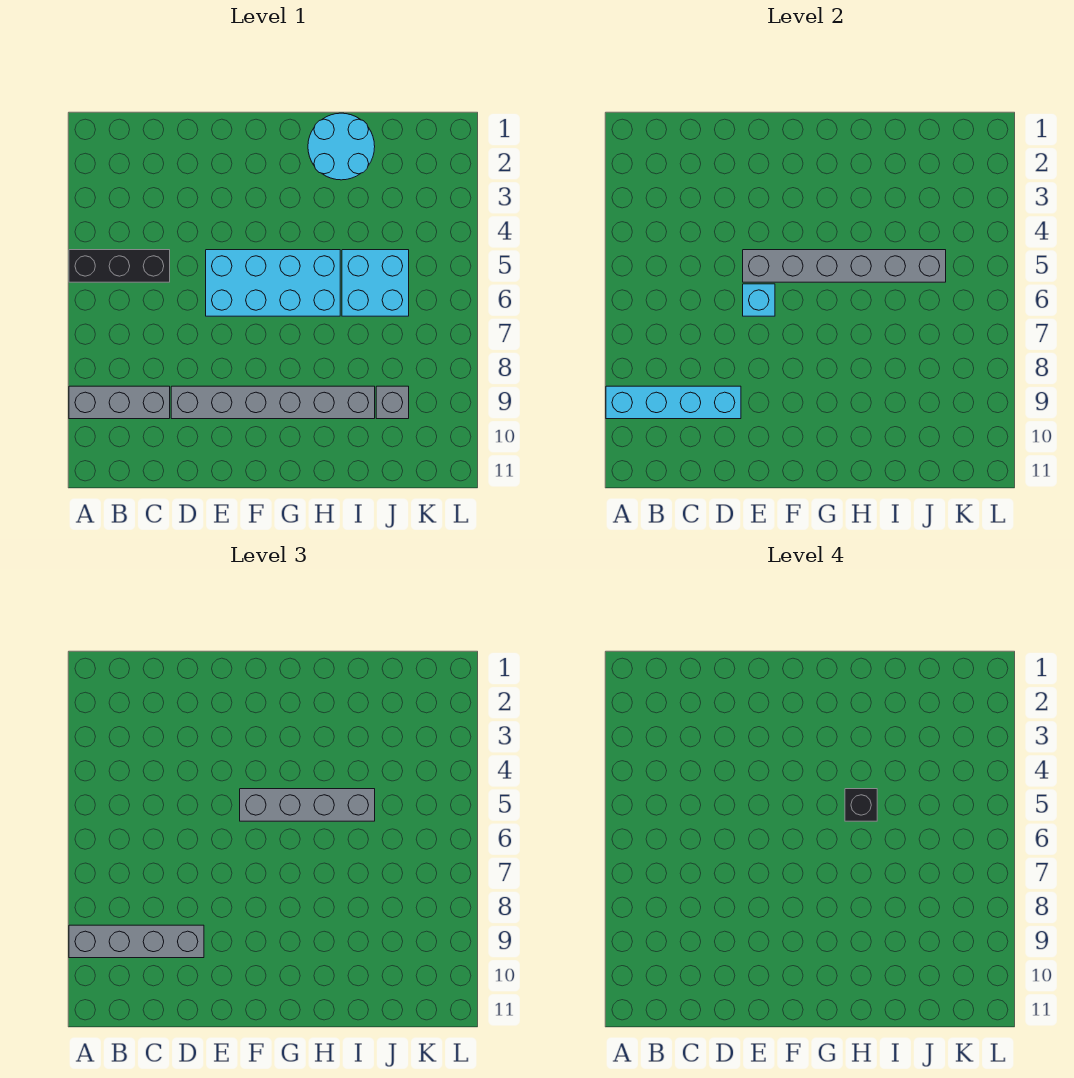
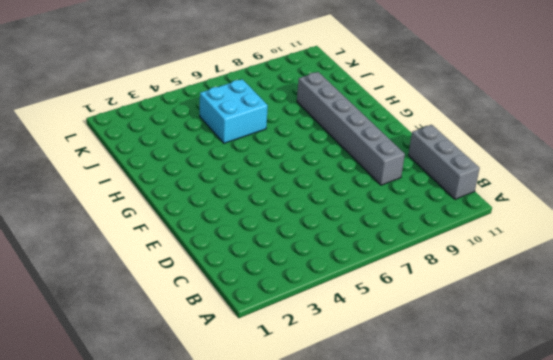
grey brick B11:D11 level 1 -> grey brick A9:C9 level 1
none -> black brick A5:C5 level 1
none -> cyan brick E5:H6 level 1
none -> cyan round brick H1:I2 level 1

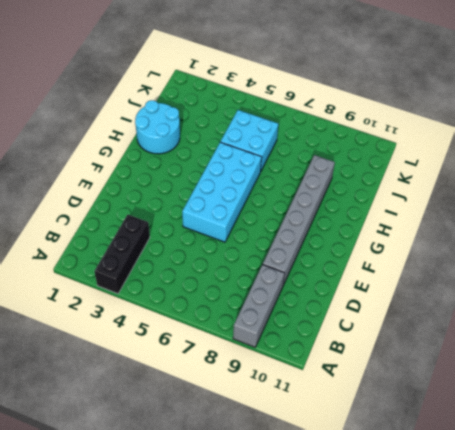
black brick A3:C3 level 1 -> black brick A5:C5 level 1
none -> grey brick J9 level 1
none -> cyan brick A9:D9 level 2
none -> grey brick E5:J5 level 2

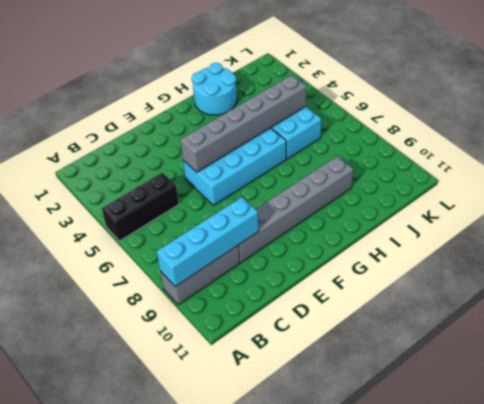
none -> grey brick J9 level 1
none -> cyan brick E6 level 2
none -> grey brick A9:D9 level 3

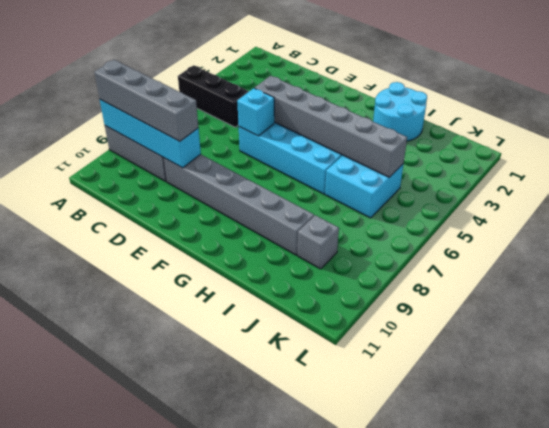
none -> grey brick F5:I5 level 3
none -> black brick H5 level 4

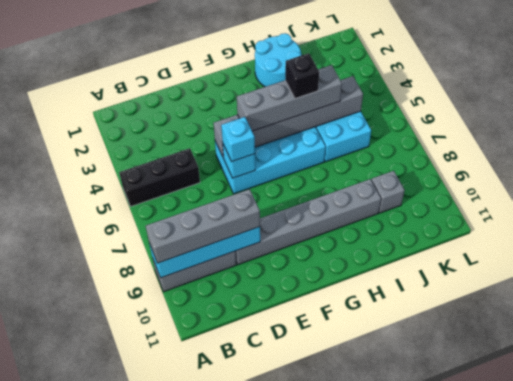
cyan brick E6 level 3 -> none

